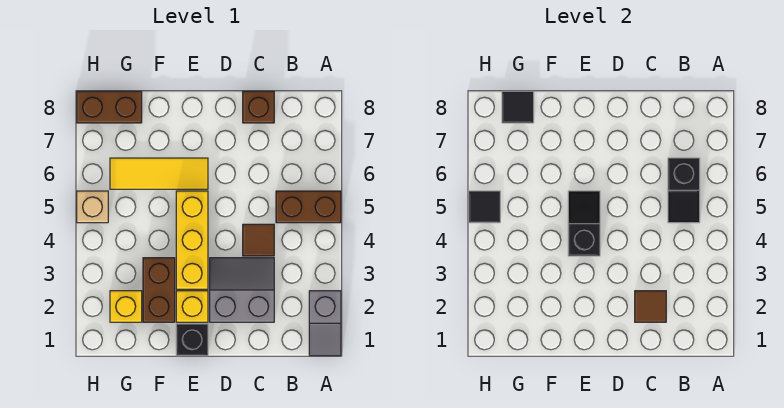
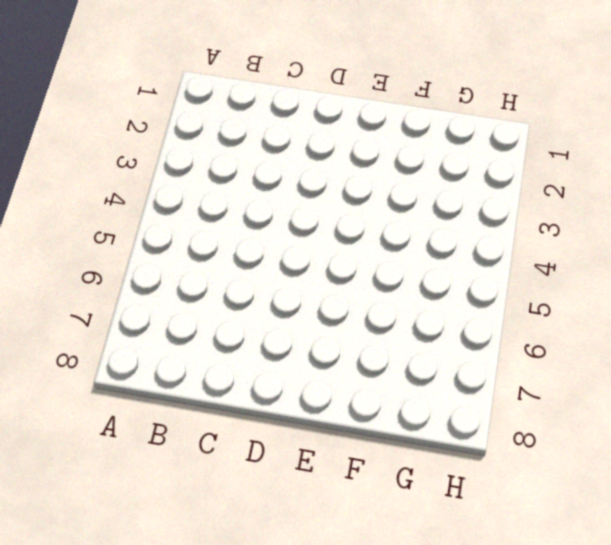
none -> grey slope A1:A2 level 1 top 2
none -> brown brick A5:B5 level 1
none -> grey slope C2:D3 level 1 top 2

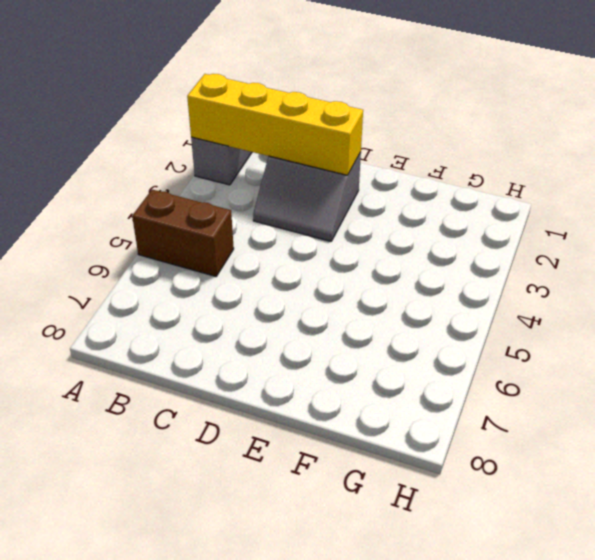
yellow brick A2:D2 level 2 -> brown tile C2 level 2
none -> brown tile C4 level 1
none -> brown brick C8 level 1
none -> black brick E1 level 1

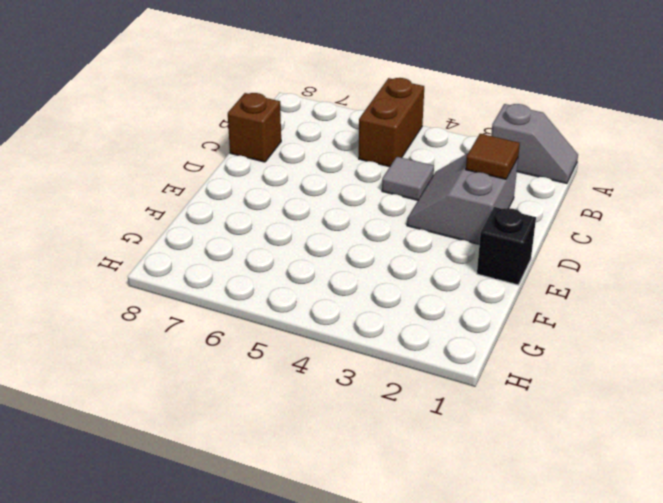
grey tile C4 level 1 -> brown tile C4 level 1
none -> yellow brick E2 level 1
none -> yellow brick E3:E5 level 1
none -> yellow tile E6:G6 level 1

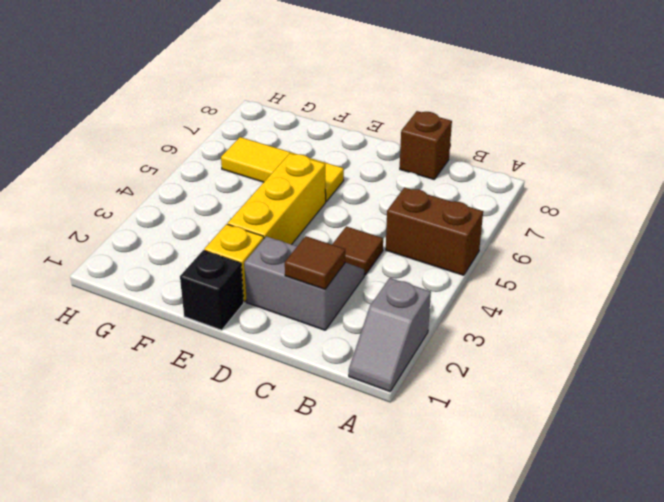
none -> brown brick F2:F3 level 1
none -> yellow brick G2 level 1
none -> brown brick G8:H8 level 1

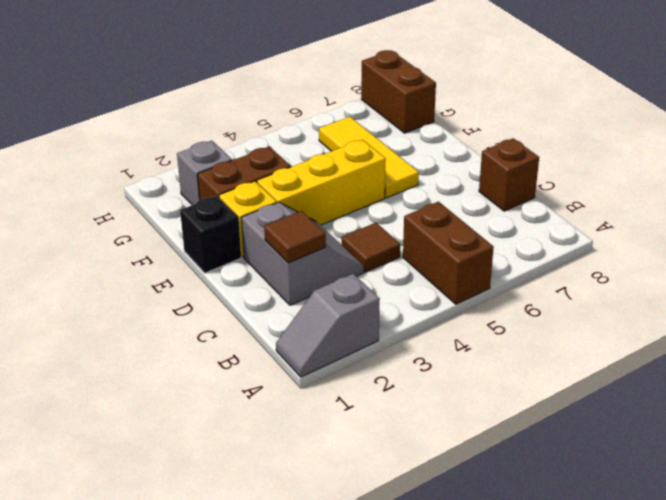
grey brick G2 level 1 -> yellow brick G2 level 1
none -> tan brick H5 level 1
none -> black slope B5:B6 level 2 top 6
none -> black slope E4:E5 level 2 top 4

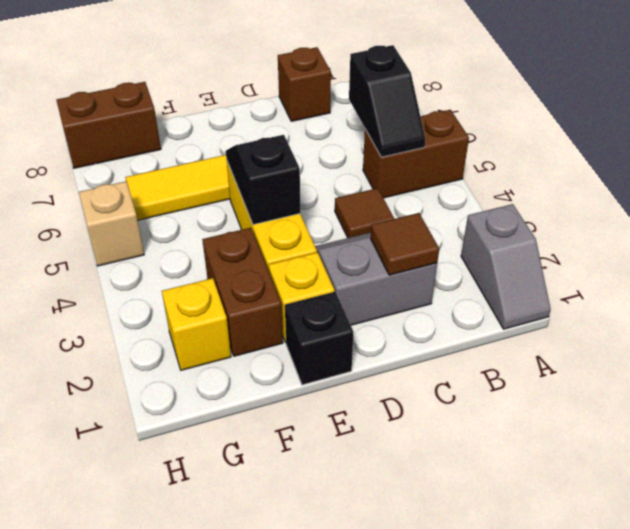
none -> black tile G8 level 2
none -> black tile H5 level 2

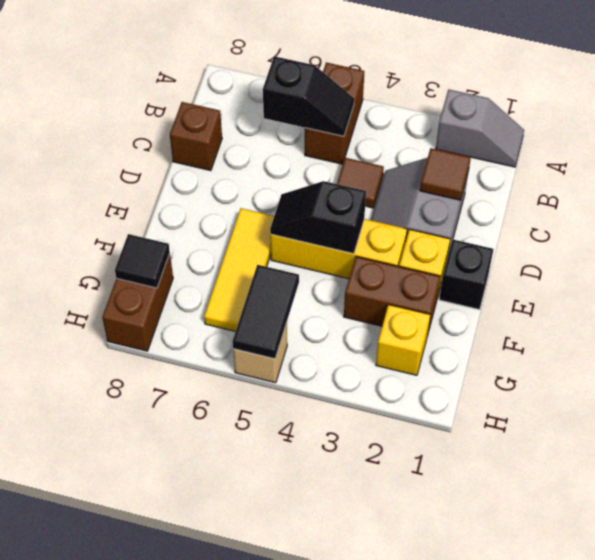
black tile G5:H5 level 2 -> black tile H5 level 2

